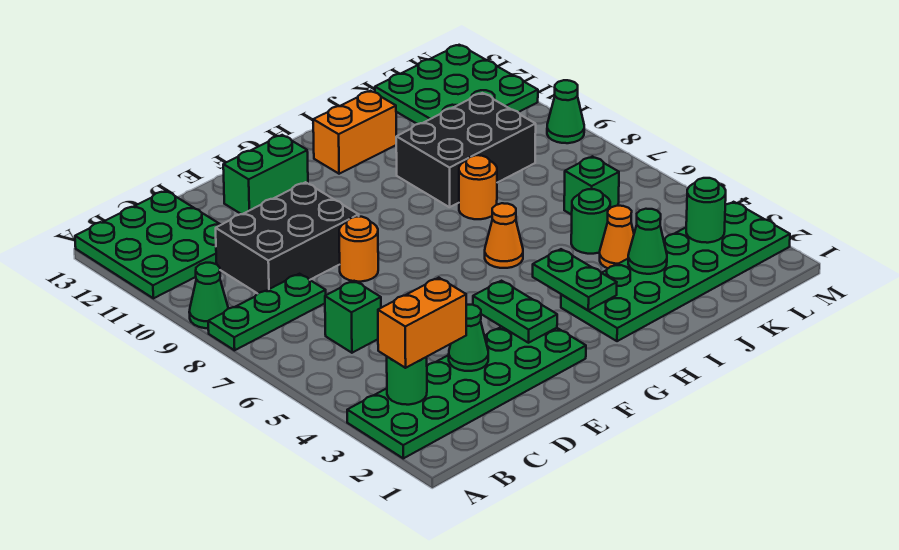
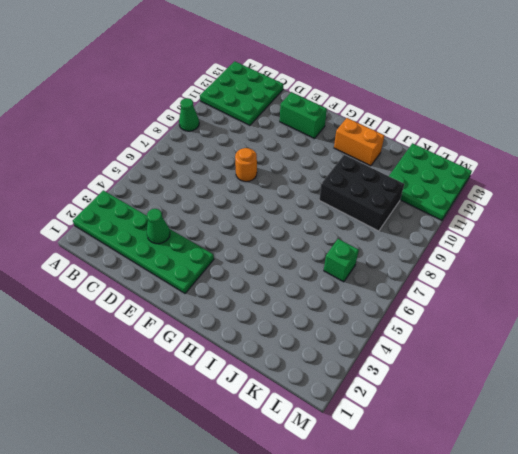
none -> green plate A8:C8 level 1
none -> green brick C6 level 1
none -> black brick C9:E10 level 1

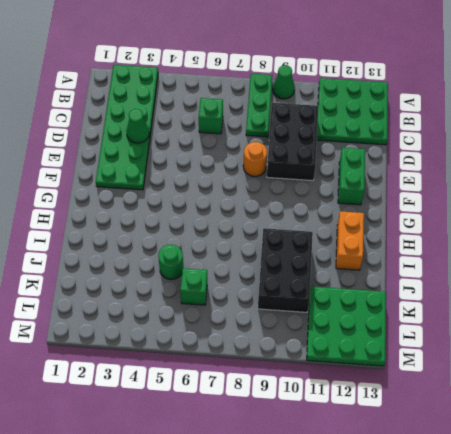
none -> green plate H2:M3 level 1
none -> orange cone H6 level 1
none -> orange round brick I8 level 1

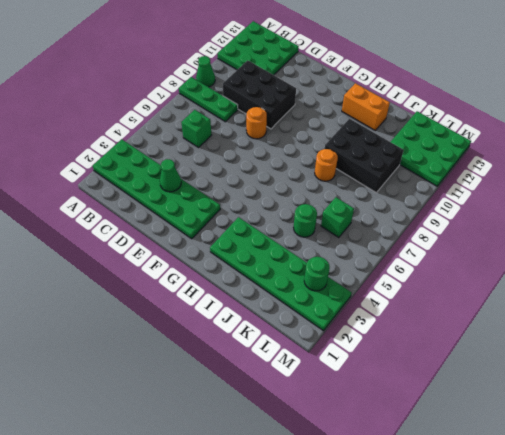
none -> green brick E12:F12 level 1
none -> orange cone H6 level 1
none -> orange cone J4 level 1

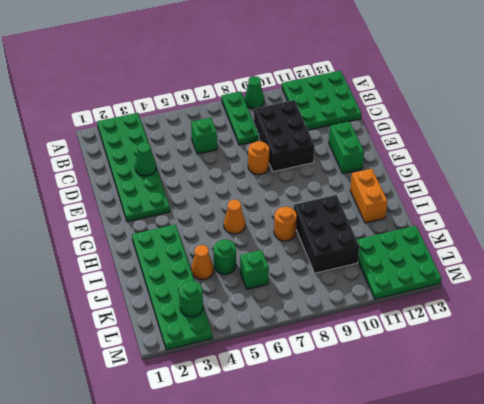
none -> green cone M9 level 1
none -> green round brick B3 level 2
none -> green plate F3:F4 level 2

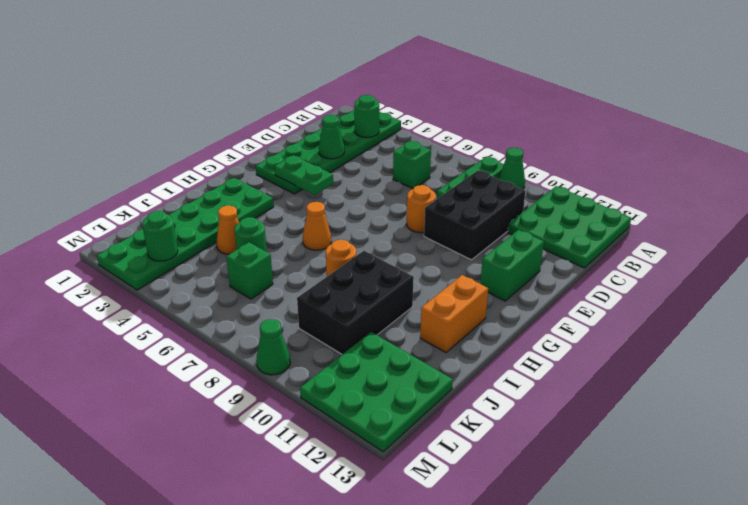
none -> green plate H3:H4 level 2
none -> green cone J3 level 2
none -> orange brick B3:C3 level 3

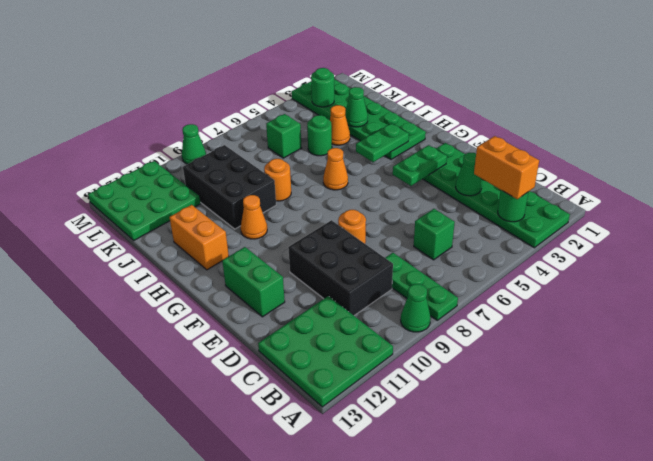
orange cone H10 level 1 -> none

